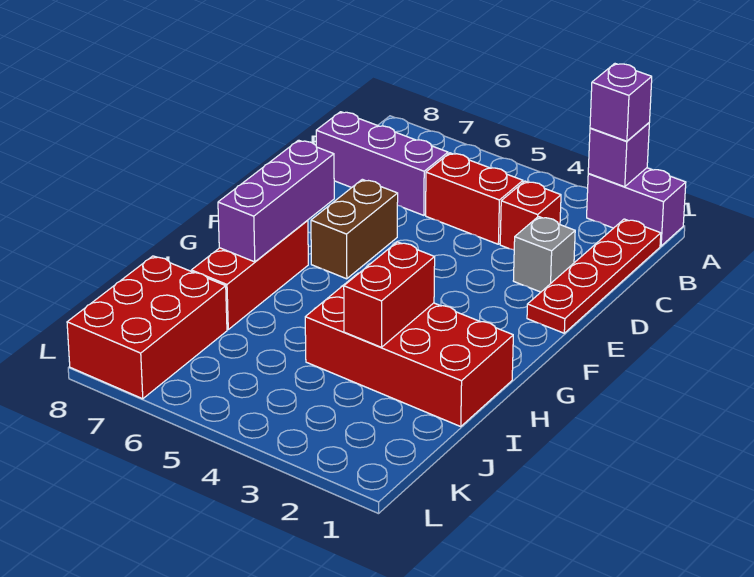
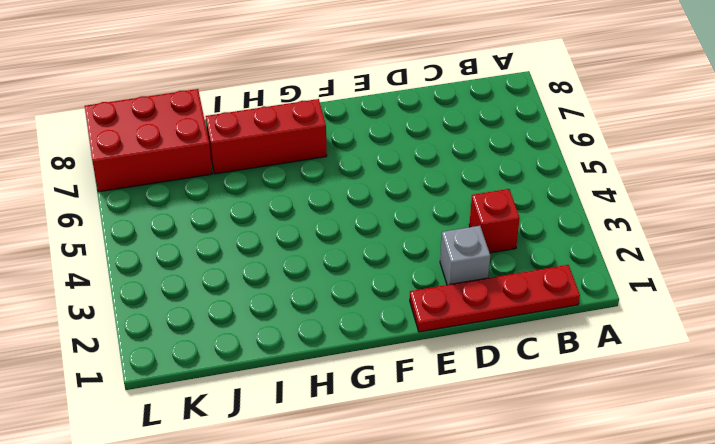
none -> purple brick A1:A2 level 1
none -> red brick C4:C5 level 1
none -> purple brick C6:C8 level 1

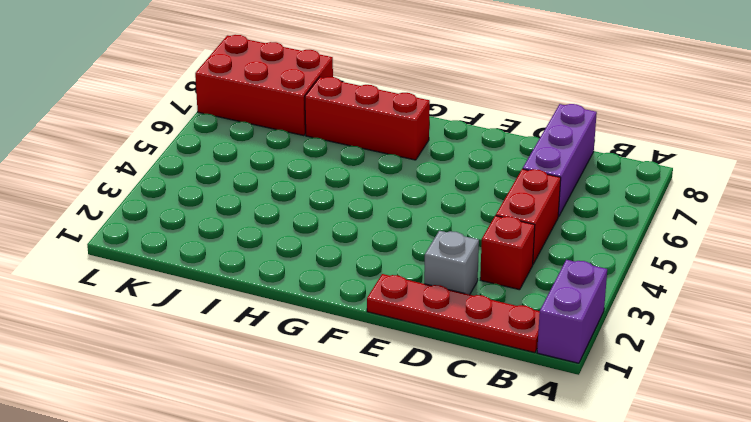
none -> brown brick E6:F6 level 1
none -> red brick H1:I4 level 1
none -> purple brick A2 level 2

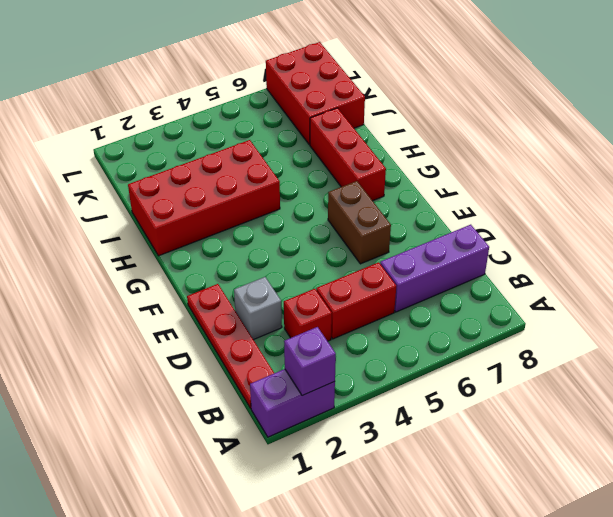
none -> purple brick F7:H7 level 2
none -> red brick H3:I3 level 2
none -> purple brick A2 level 3

